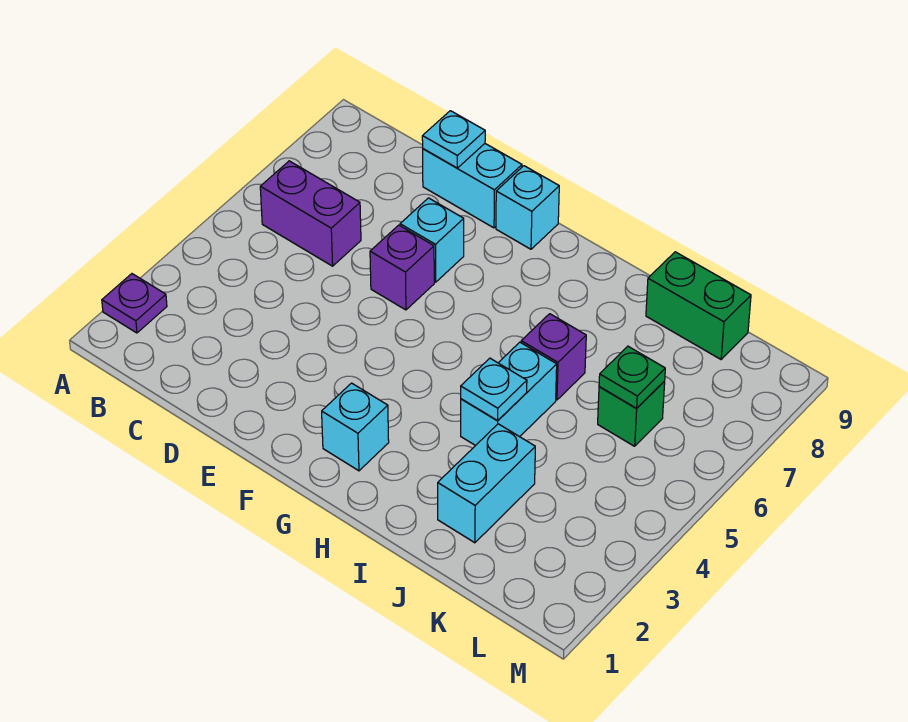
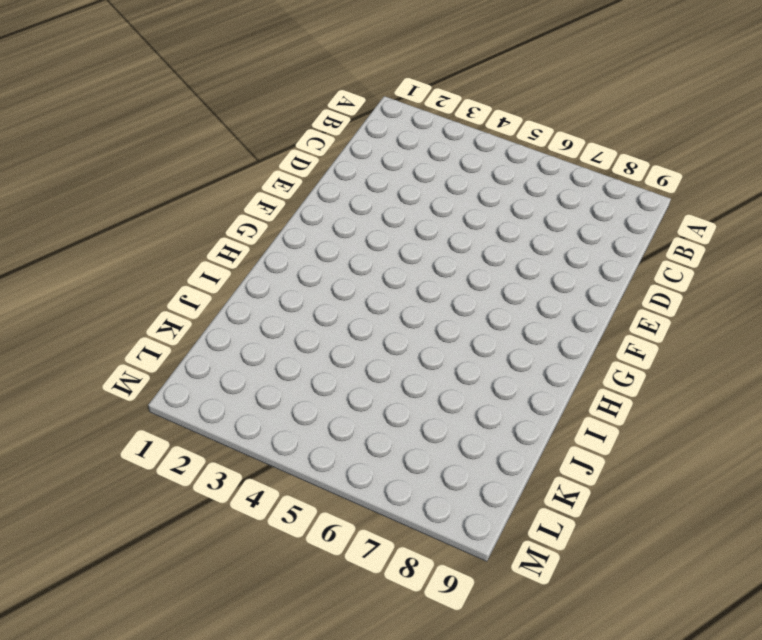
none -> purple plate A2 level 1
none -> purple brick B6:C6 level 1
none -> cyan brick D9:E9 level 1

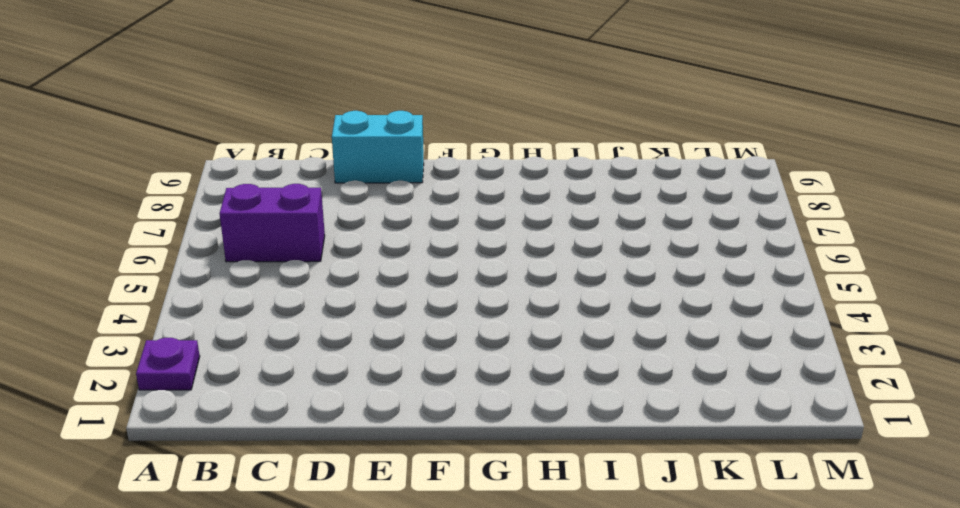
none -> purple brick E6 level 1
none -> cyan brick E7 level 1
none -> cyan brick F9 level 1

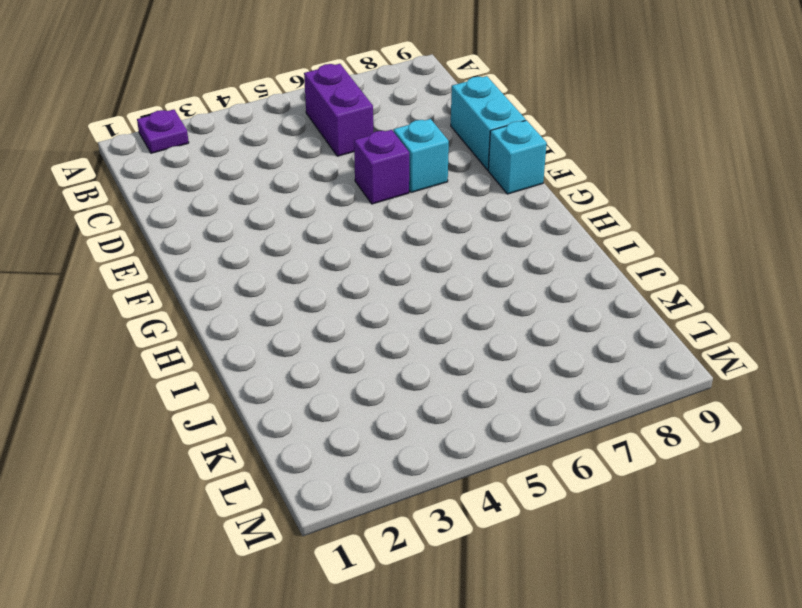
none -> cyan brick G2 level 1
none -> cyan brick I4:I5 level 1
none -> purple brick I6 level 1

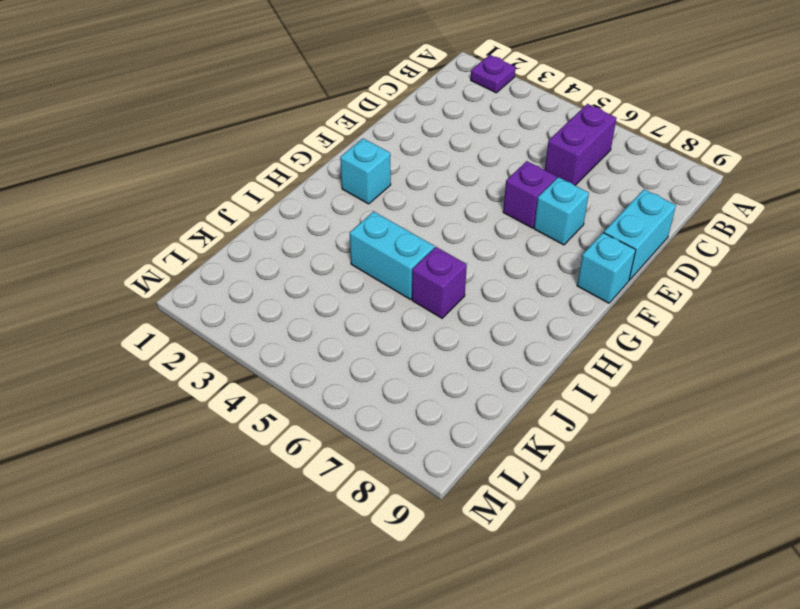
none -> cyan brick J2:J3 level 1
none -> green brick J9:K9 level 1
none -> green brick K6 level 1

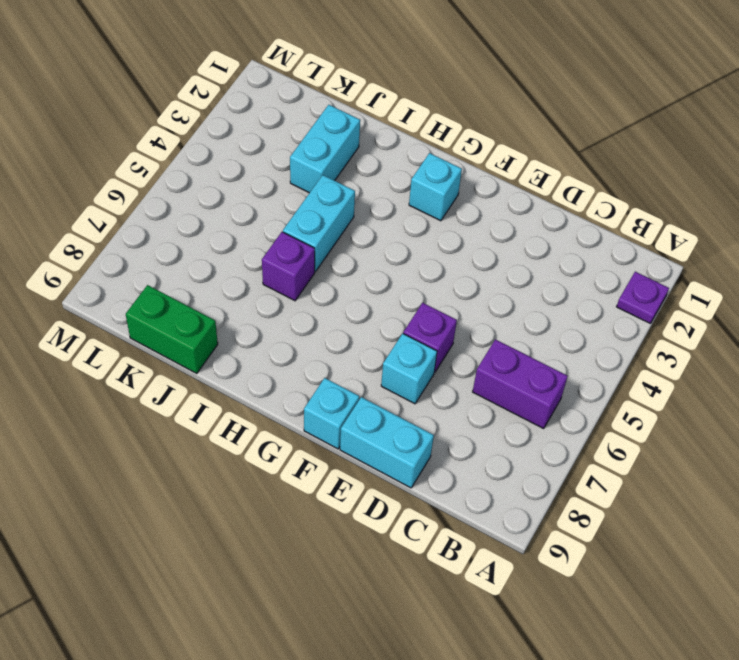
none -> green brick K6 level 1
none -> cyan plate D9 level 2
none -> cyan plate I4 level 2

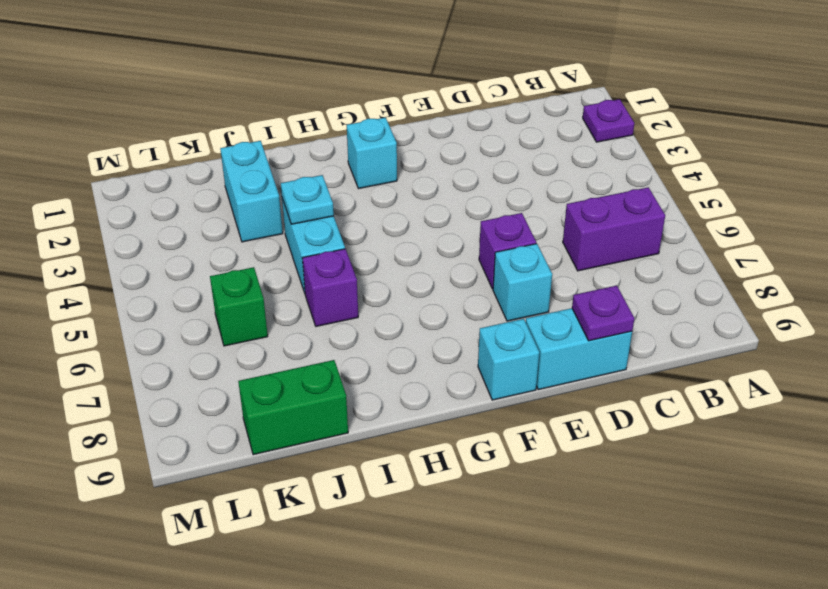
purple plate D9 level 2 -> cyan plate D9 level 2
none -> green plate K6 level 2

